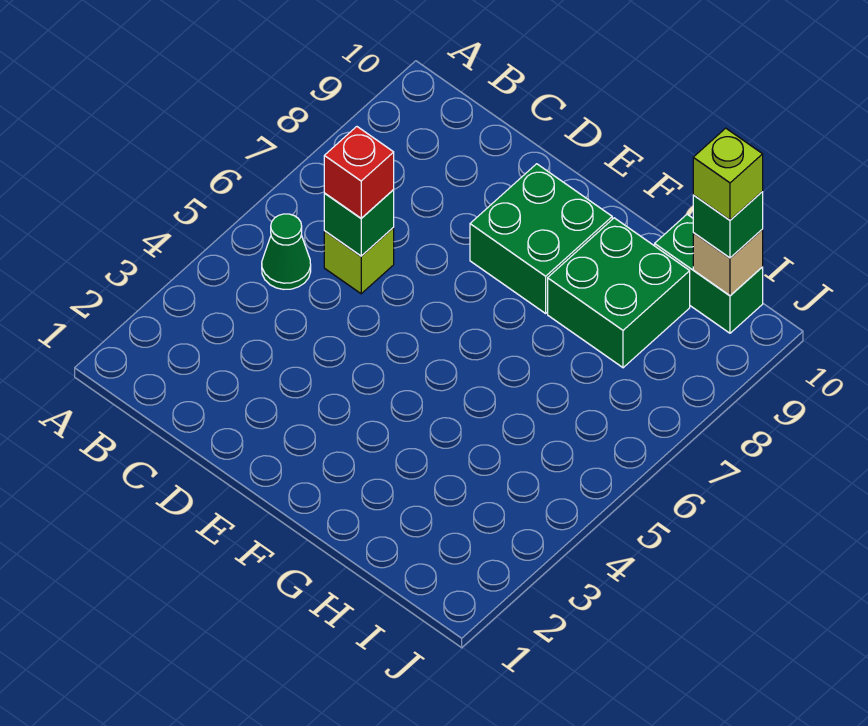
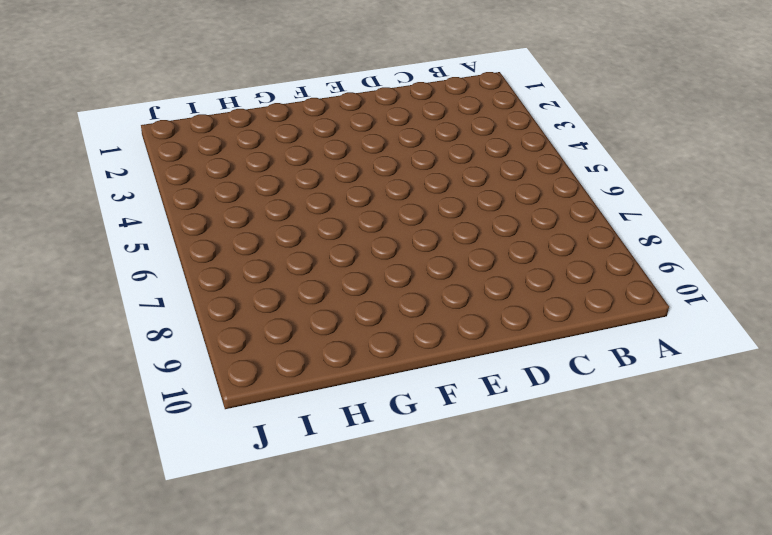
none -> green cone B5 level 1
none -> lime brick C6 level 1

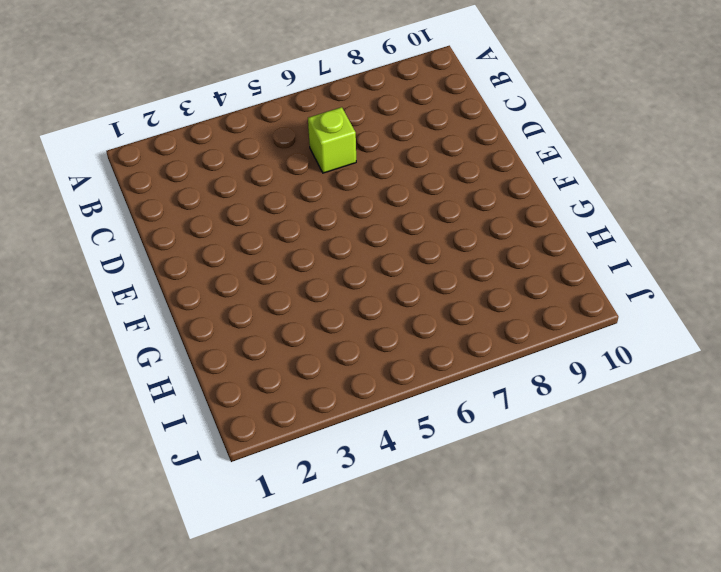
none -> green cone B5 level 1
none -> green brick E8:F9 level 1

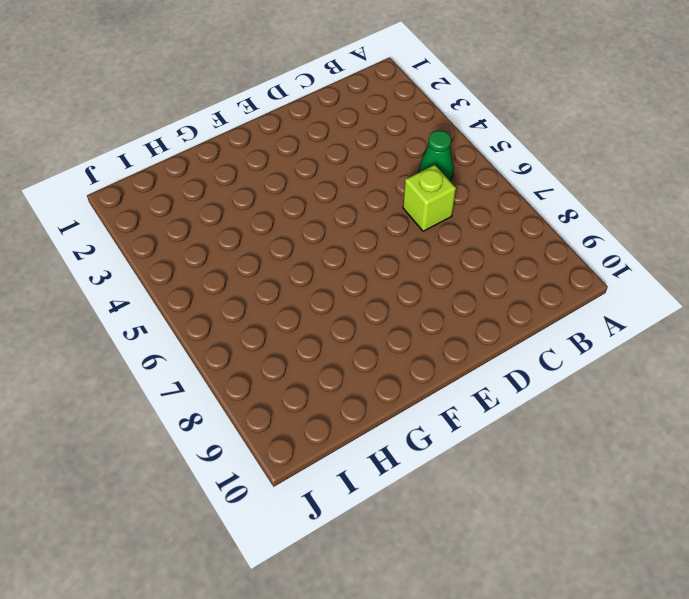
none -> green brick E8:F9 level 1
none -> green brick G8:H9 level 1

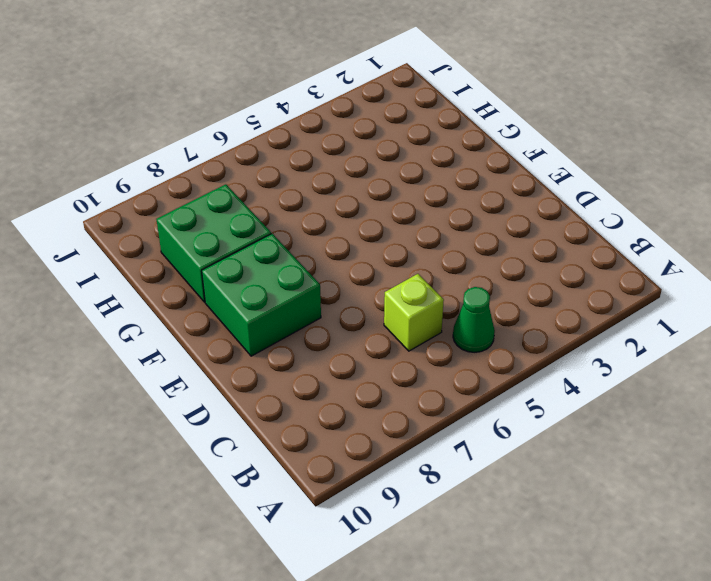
none -> green brick H10:I10 level 1
none -> green brick C6 level 2

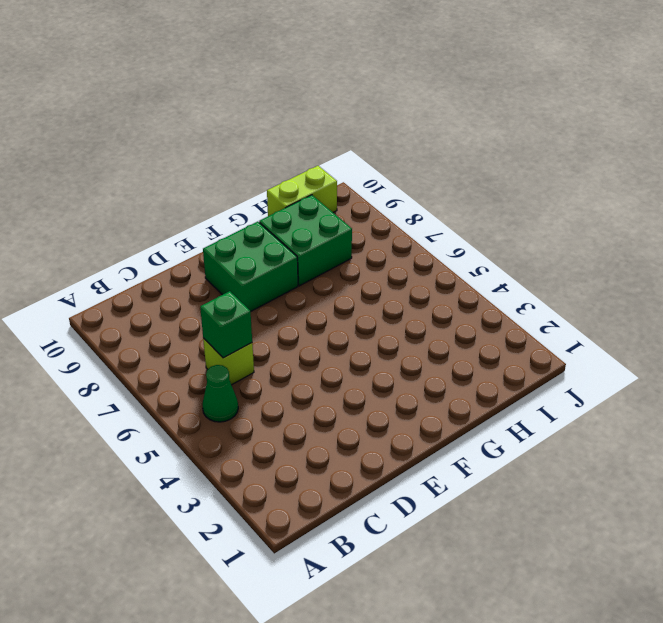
lime brick H10:I10 level 1 -> green brick H10:I10 level 1
none -> tan brick I10 level 2
none -> red brick C6 level 3

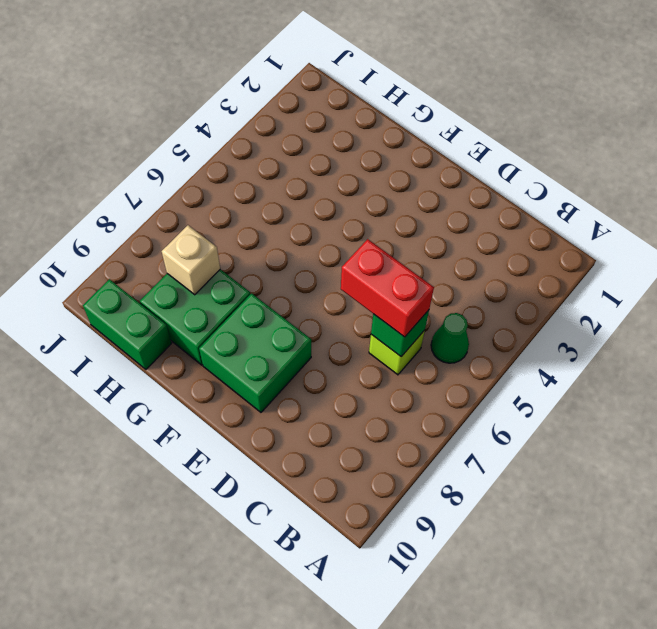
red brick C6:D6 level 3 -> red brick C6 level 3
tan brick H8 level 2 -> tan brick I10 level 2
none -> green brick I10 level 3
none -> lime brick I10 level 4

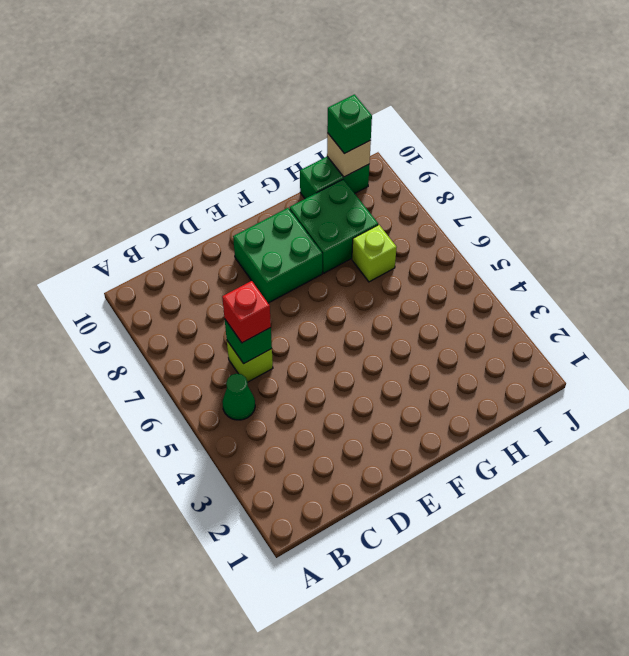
lime brick H7 level 1 -> lime brick I10 level 4

